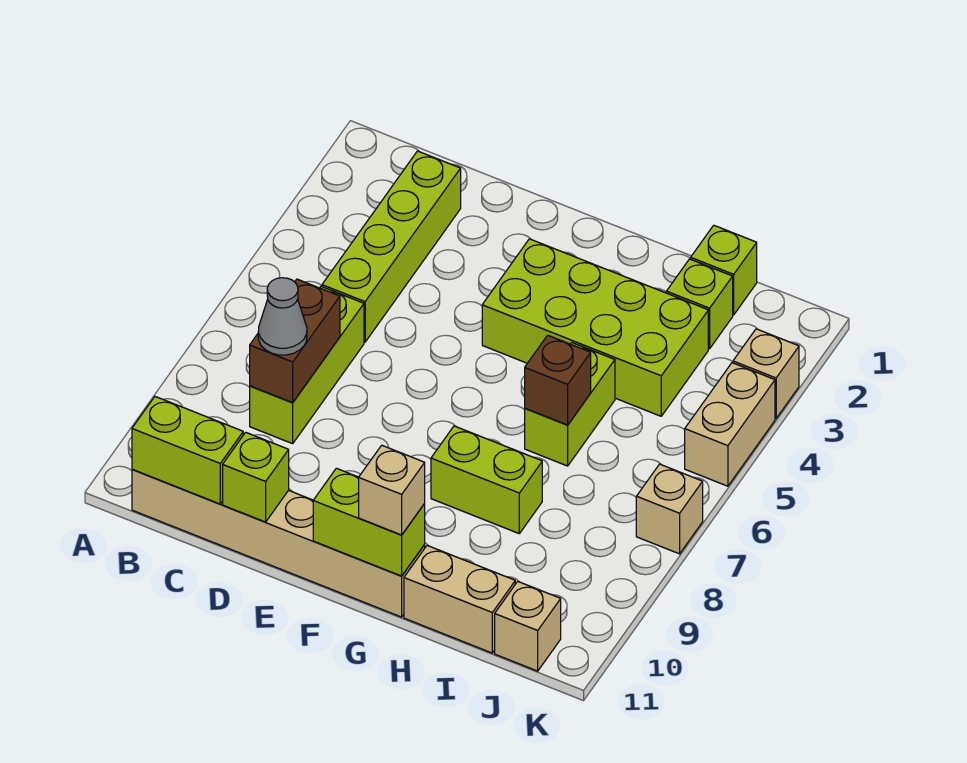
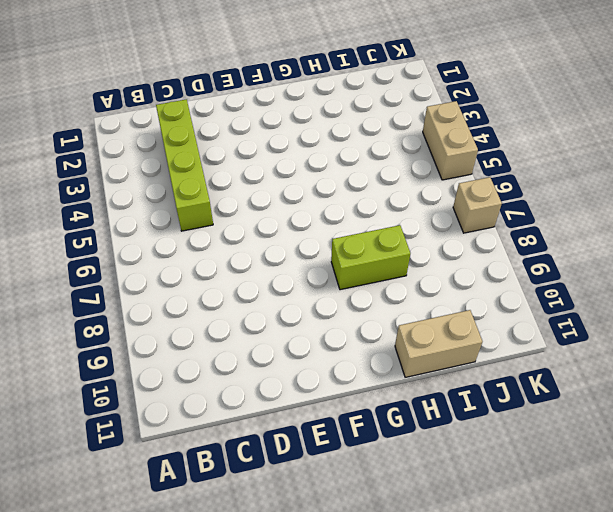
none -> tan brick B11:G11 level 1
none -> lime brick C6:C8 level 1
none -> lime brick F3:I4 level 1

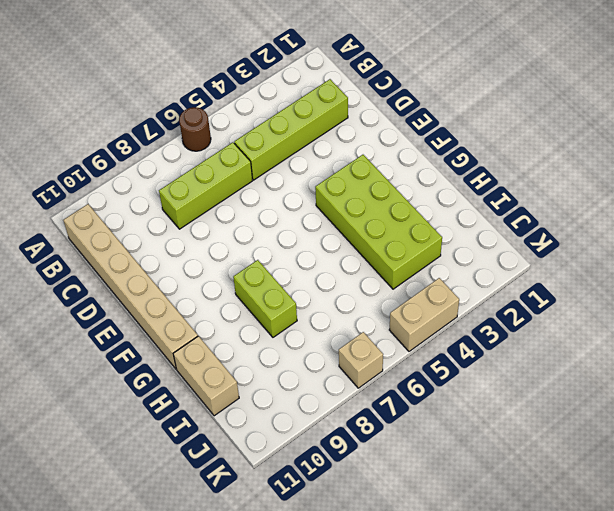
brown round brick A6 level 1 -> none
none -> lime brick H5:H6 level 1
none -> lime brick I1 level 1
none -> lime brick I2 level 1

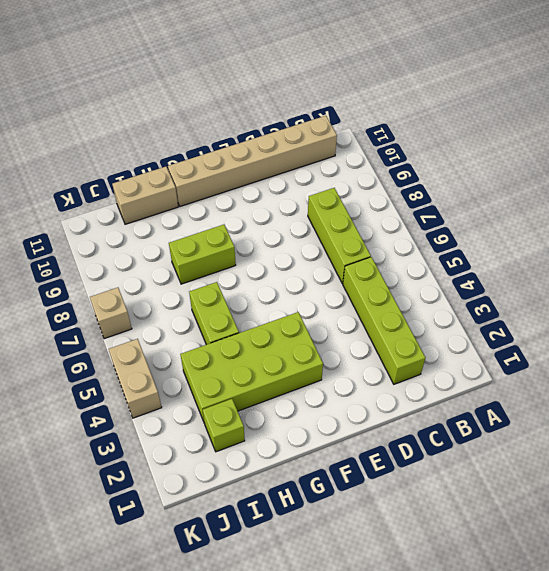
none -> lime brick I1 level 1
none -> tan brick J11 level 1
none -> tan brick K3 level 1

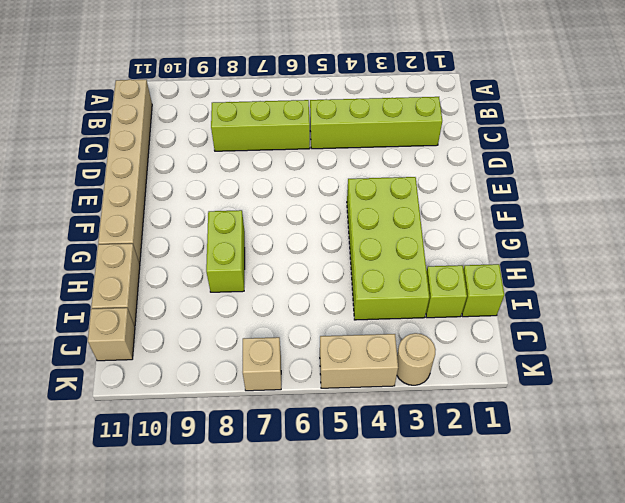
tan round brick K3 level 1 -> tan brick K3 level 1
none -> lime brick H5:H6 level 1
none -> lime brick B11:C11 level 2
none -> brown brick C7:C8 level 2

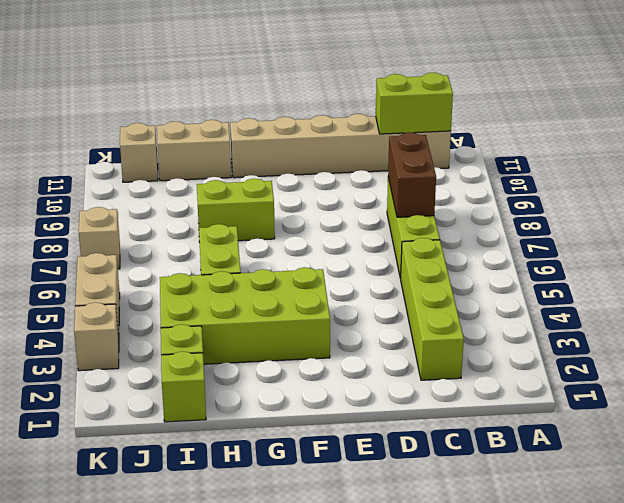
none -> lime brick D11 level 2
none -> lime brick F11:G11 level 2
none -> brown brick H6 level 2

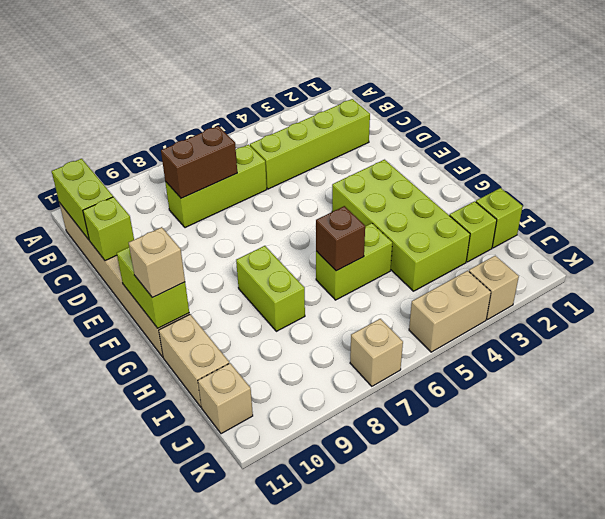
none -> grey cone C8 level 3

